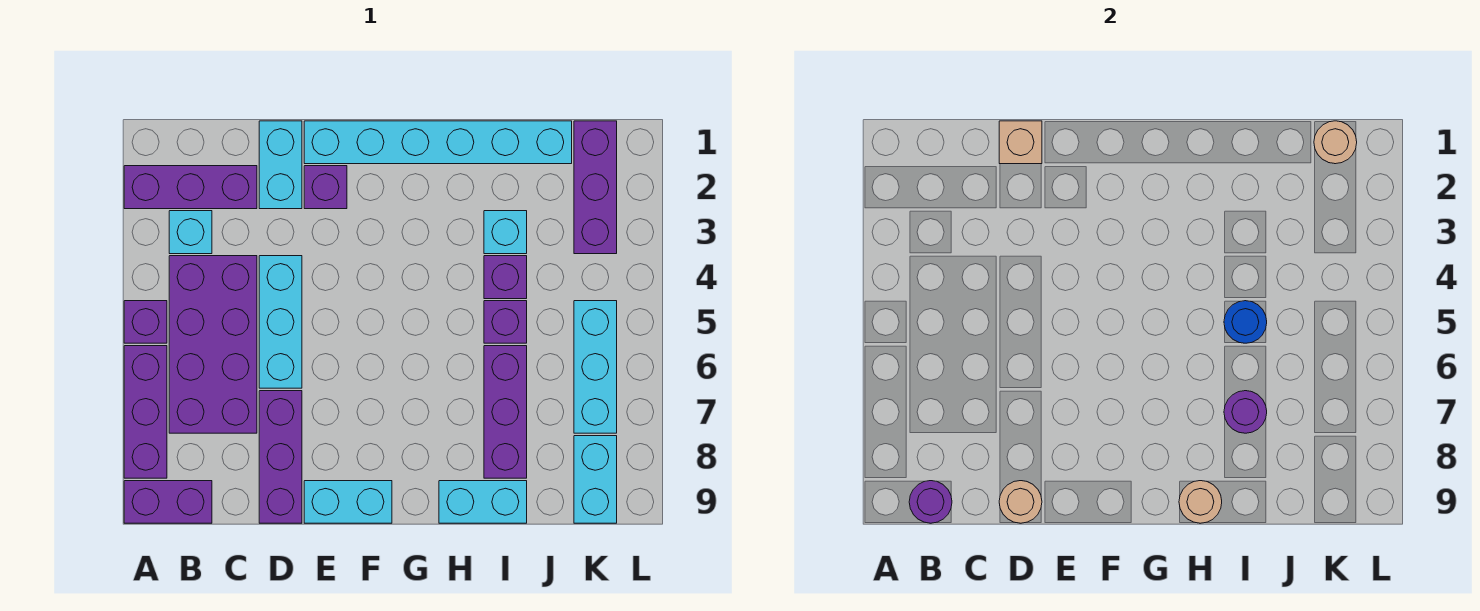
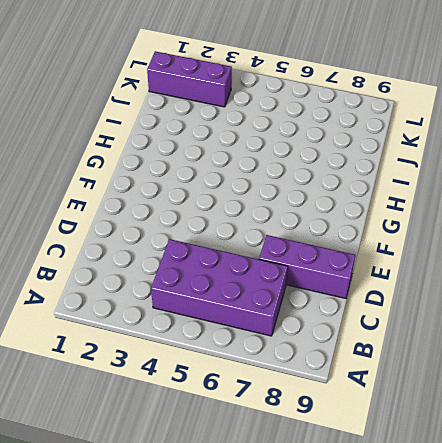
none -> purple brick A2:C2 level 1
none -> purple brick A5 level 1
none -> purple brick A6:A8 level 1

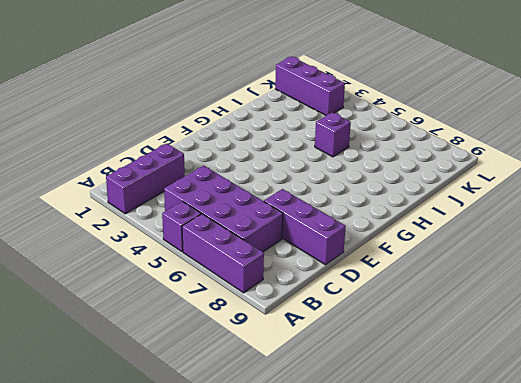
none -> purple brick A9:B9 level 1
none -> cyan brick B3 level 1
none -> cyan brick D1:D2 level 1

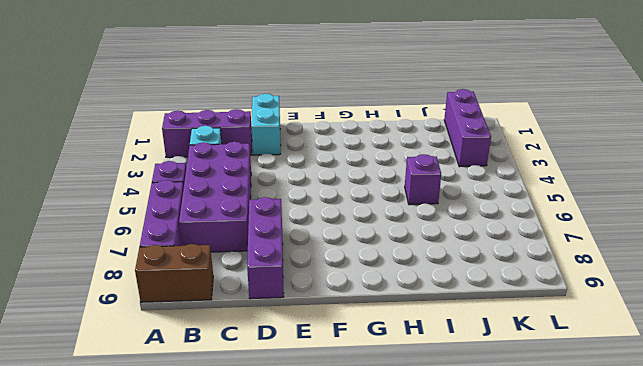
brown brick A9:B9 level 1 -> purple brick A9:B9 level 1
none -> cyan brick D4:D6 level 1
none -> cyan brick E1:J1 level 1
none -> purple brick E2 level 1

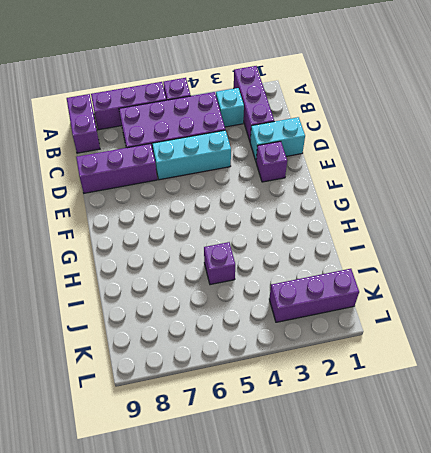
none -> cyan brick E1:J1 level 1
none -> cyan brick E9:F9 level 1
none -> cyan brick H9:I9 level 1

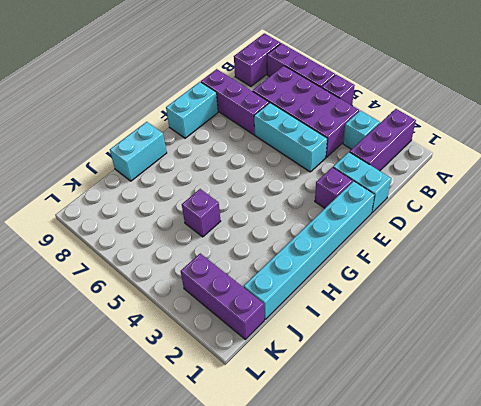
none -> cyan brick I3 level 1
none -> purple brick I4 level 1
none -> purple brick I6:I8 level 1

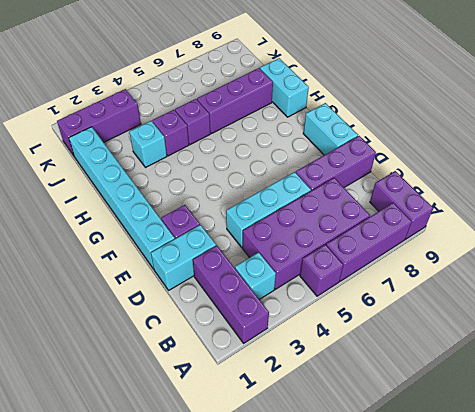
none -> cyan brick K5:K7 level 1
none -> cyan brick K8:K9 level 1
none -> purple round brick B9 level 2

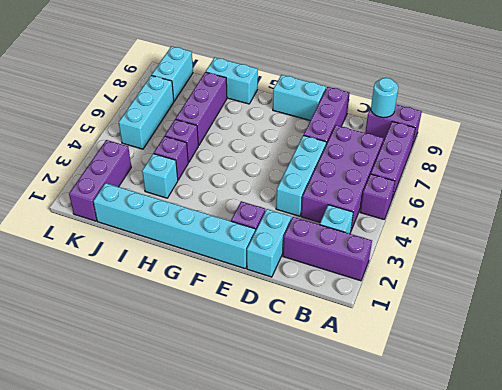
cyan round brick B9 level 2 -> purple round brick B9 level 2
none -> tan brick D1 level 2
none -> tan round brick D9 level 2
none -> tan round brick H9 level 2

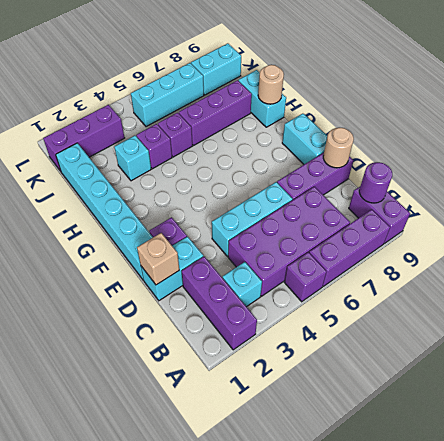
none -> blue round brick I5 level 2
none -> purple round brick I7 level 2
none -> tan round brick K1 level 2

